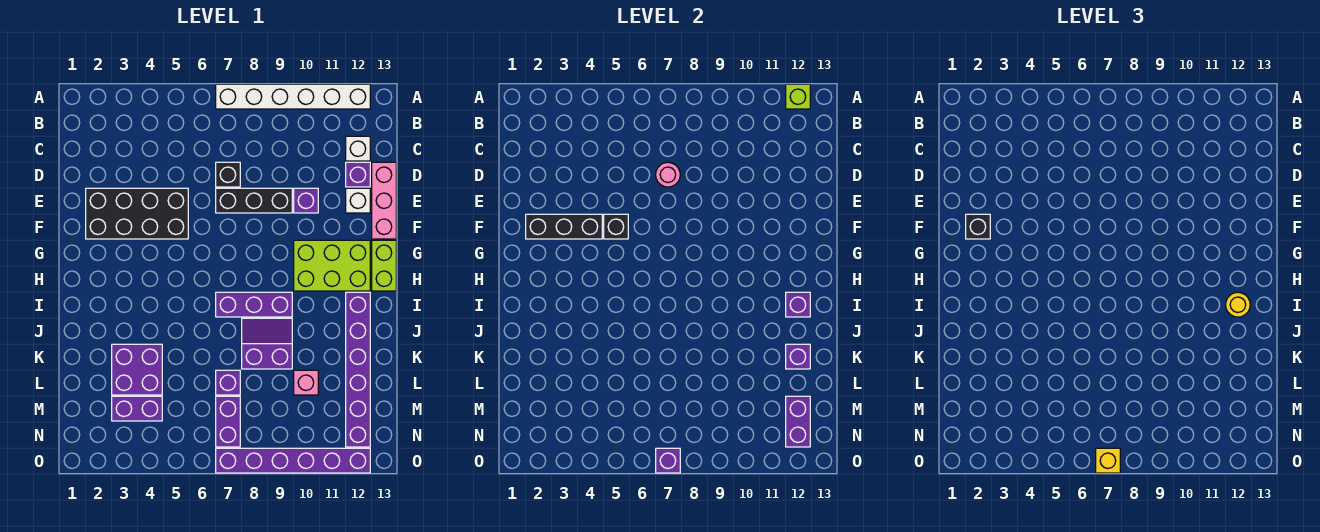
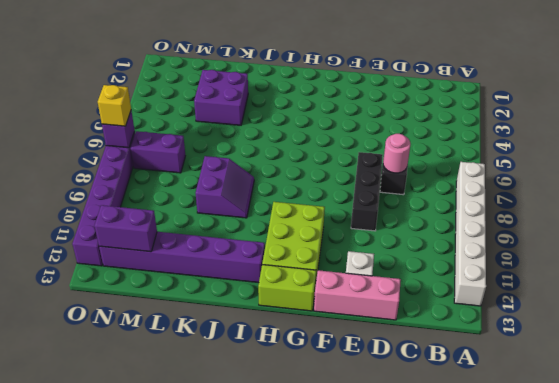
none -> white brick C12 level 1
none -> purple brick D12 level 1
none -> black brick E2:F5 level 1
none -> purple brick E10 level 1

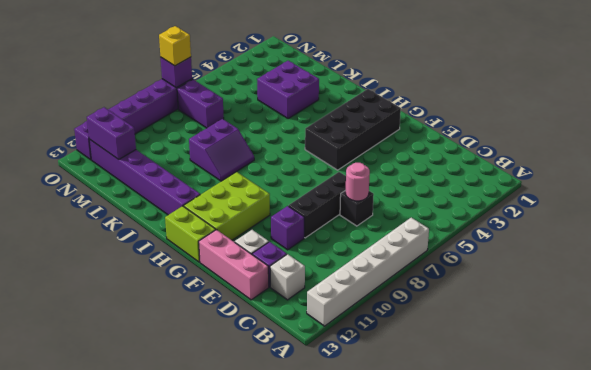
black brick G2:H5 level 1 -> black brick E2:F5 level 1
none -> purple brick I7:I9 level 1
none -> purple brick L7 level 1
none -> pink brick L10 level 1
none -> purple brick M3:M4 level 1

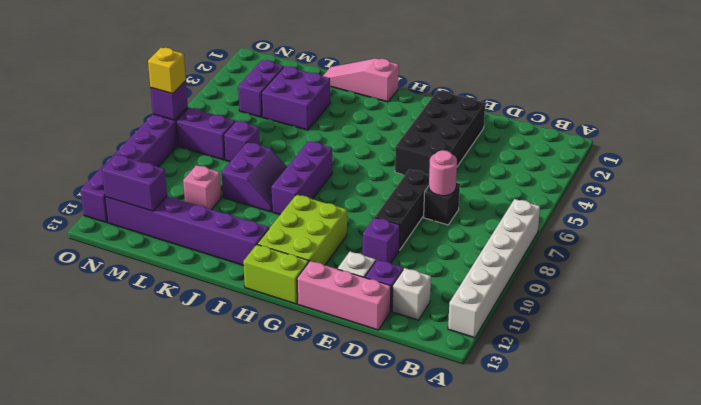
pink slope I1:K1 level 1 top I -> none
none -> lime brick A12 level 2
none -> black brick F2:F4 level 2
none -> black brick F5 level 2
none -> purple brick I12 level 2

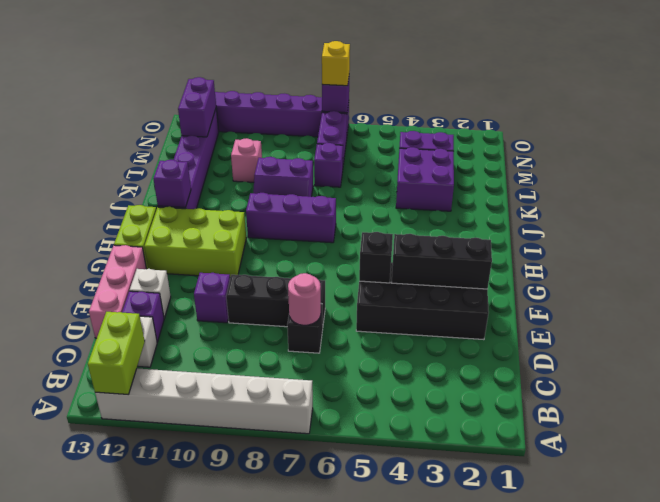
lime brick A12:B12 level 2 -> lime brick A12 level 2
none -> purple brick K12 level 2
none -> black brick F2 level 3
none -> yellow round brick I12 level 3

